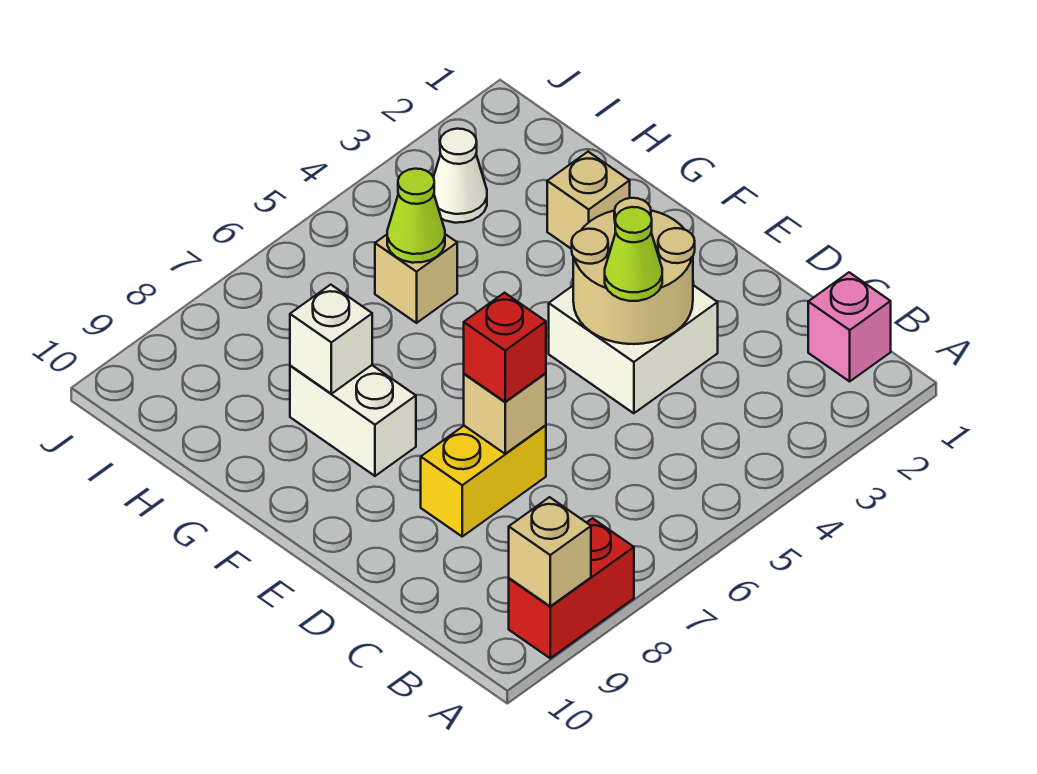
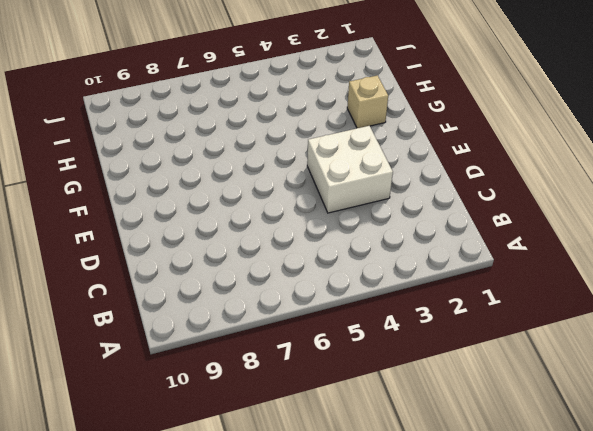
none -> red brick A8:A9 level 1
none -> pink brick B1 level 1
none -> yellow brick D7:D8 level 1

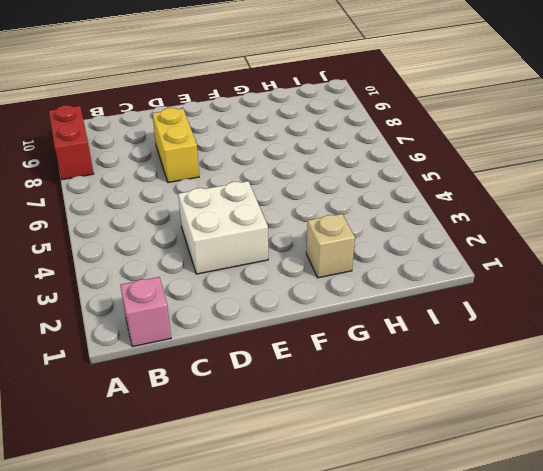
none -> white brick F8:G8 level 1
none -> tan brick H5 level 1
none -> white cone I3 level 1

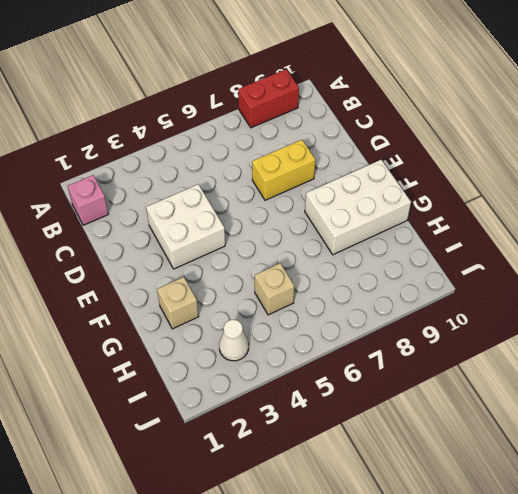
white brick F8:G10 level 1 -> white brick F8:G8 level 1
none -> tan brick A9 level 2
none -> tan round brick D3:E4 level 2
none -> tan brick D7 level 2

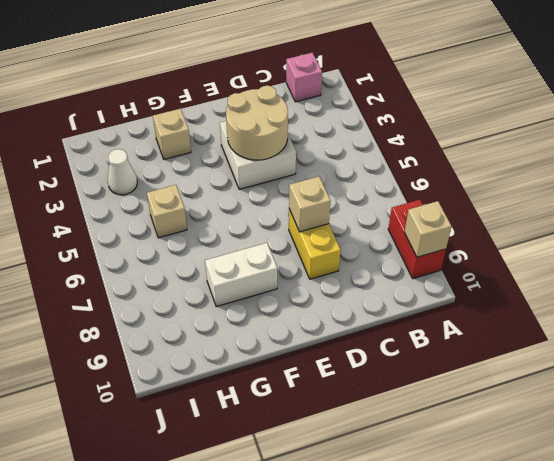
none -> white brick G8 level 2
none -> lime cone H5 level 2
none -> lime cone D4 level 3

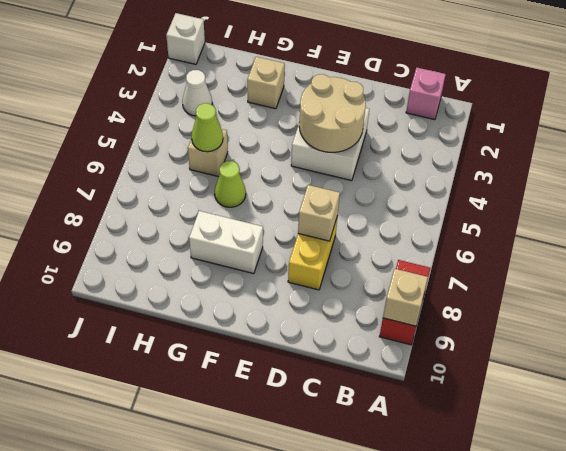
lime cone G6 level 1 -> lime cone D4 level 3
white brick J1 level 1 -> white brick G8 level 2
none -> red brick D7 level 3

